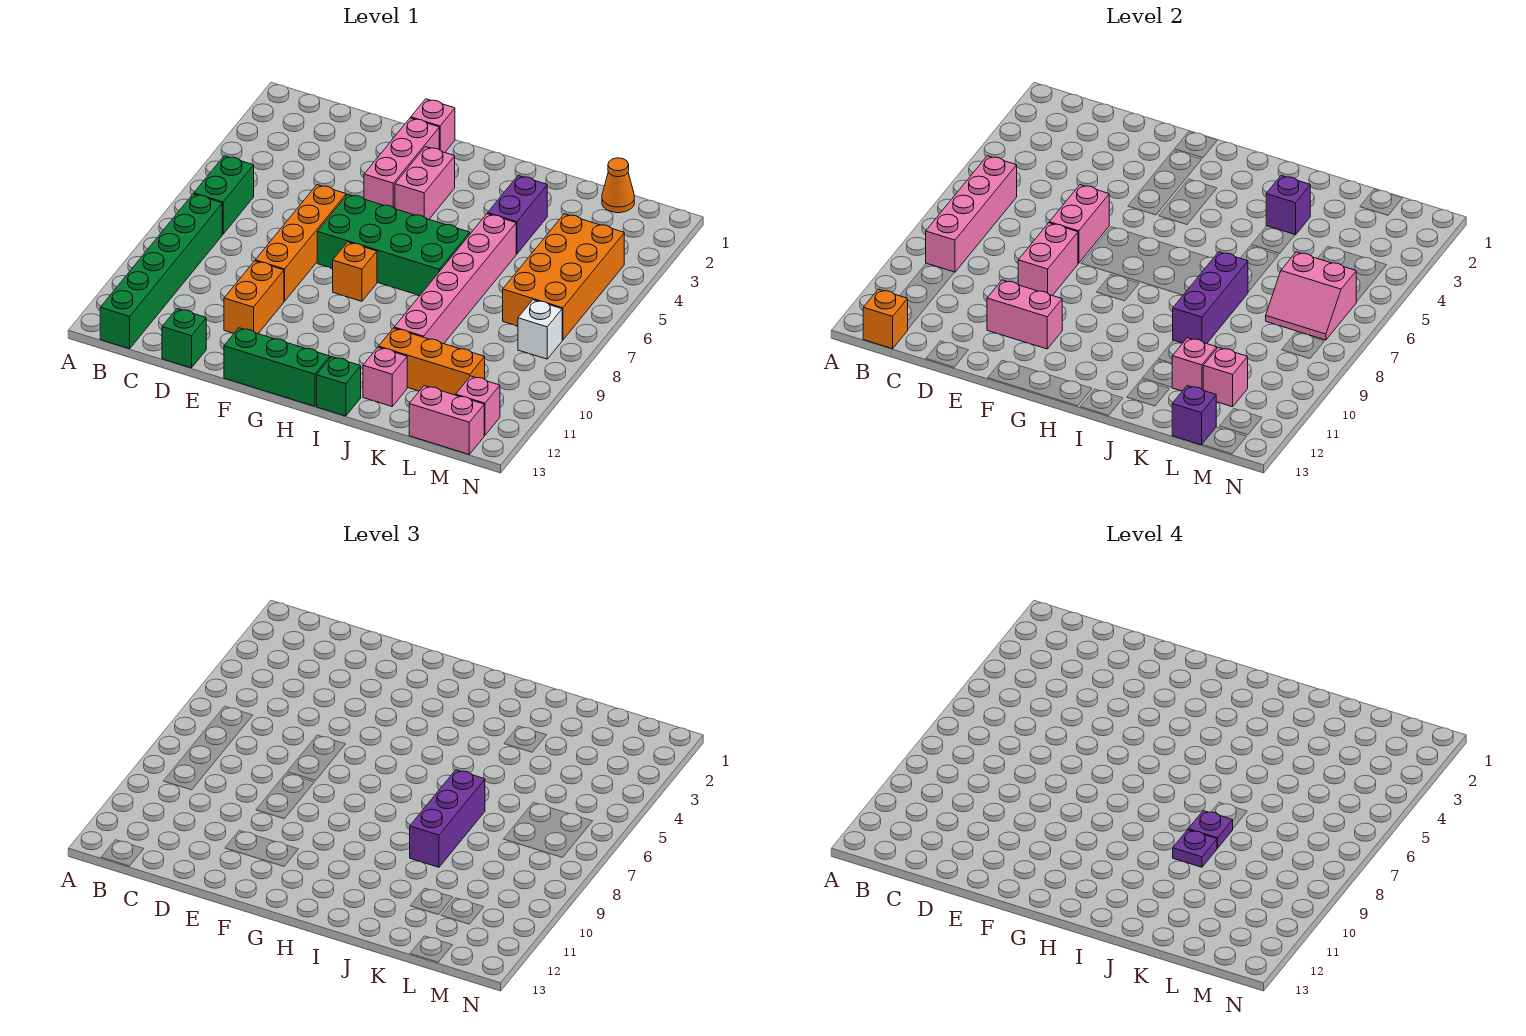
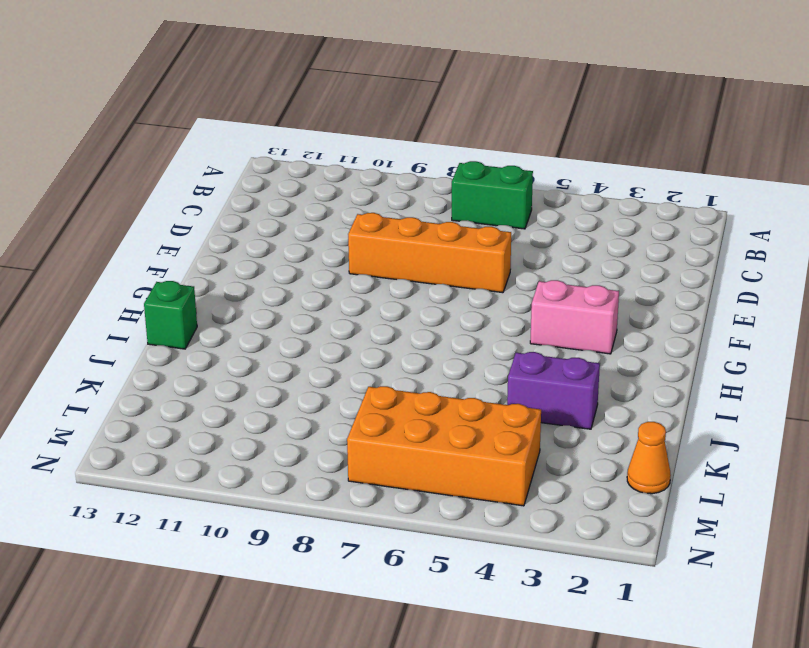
none -> green brick B8:B13 level 1
none -> green brick D13 level 1
none -> orange brick E10:E11 level 1
none -> pink brick F1 level 1

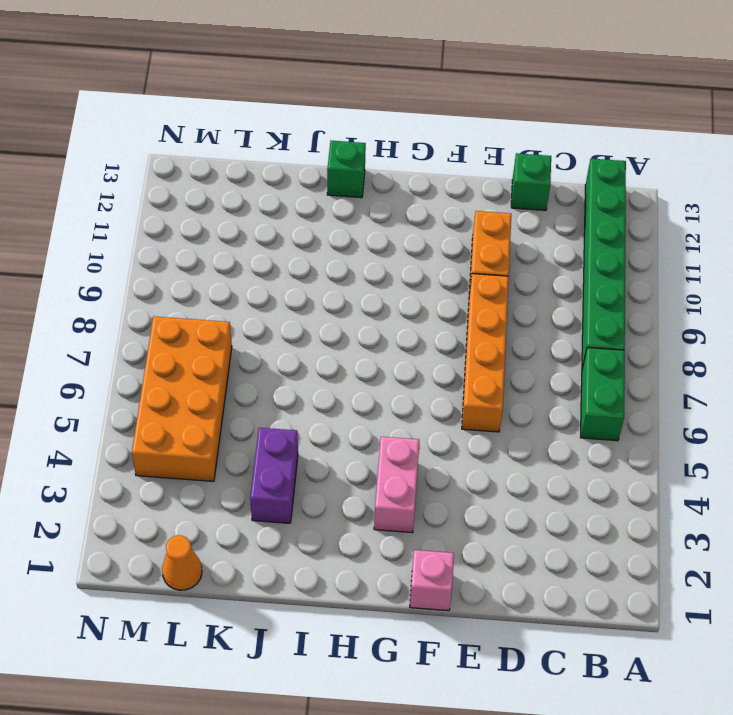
none -> pink brick F2:F4 level 1
none -> green brick F6:I7 level 1
none -> green brick F13:H13 level 1
none -> orange brick G8 level 1

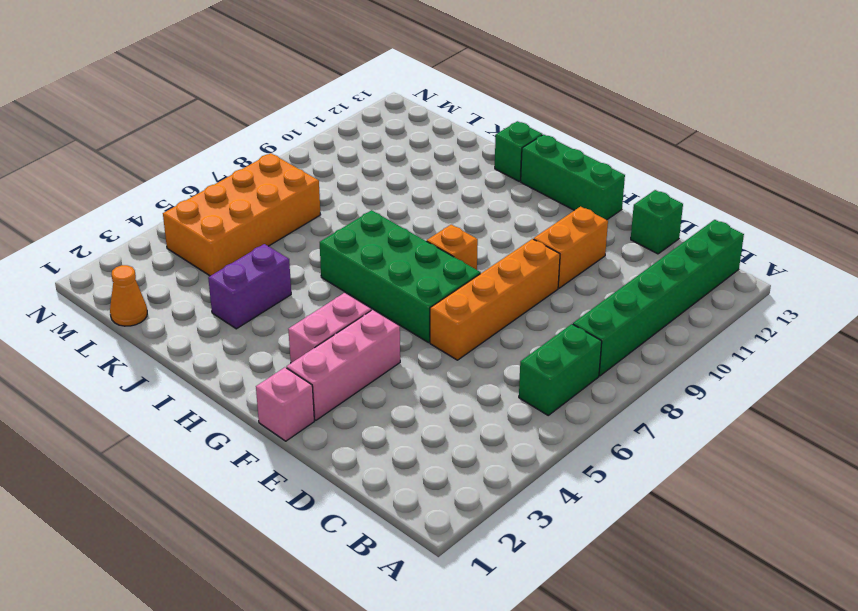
none -> pink brick J5:J10 level 1
none -> orange brick J11:L11 level 1
none -> pink brick J12 level 1
none -> pink brick L13:M13 level 1

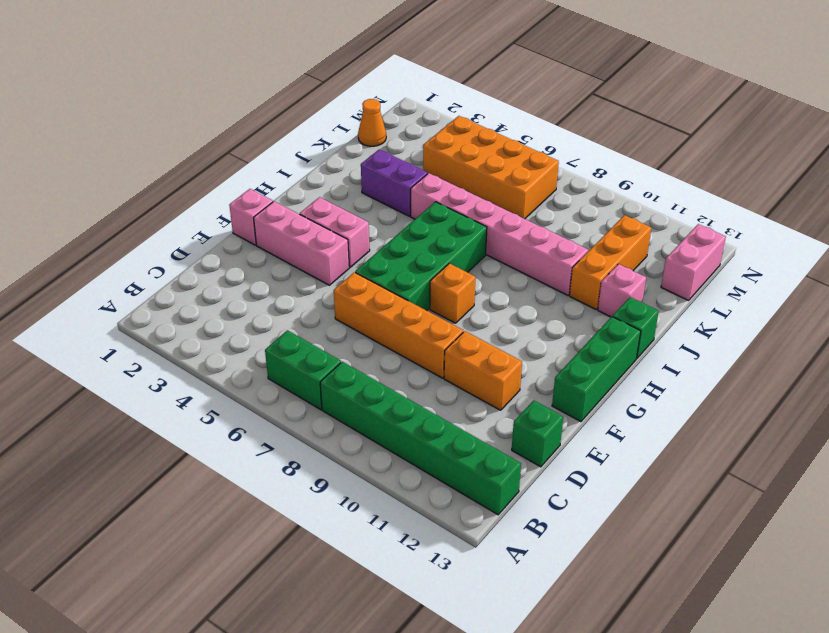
none -> white brick M8 level 1
none -> pink brick M12 level 1
none -> pink brick B6:B9 level 2
none -> orange brick B13 level 2

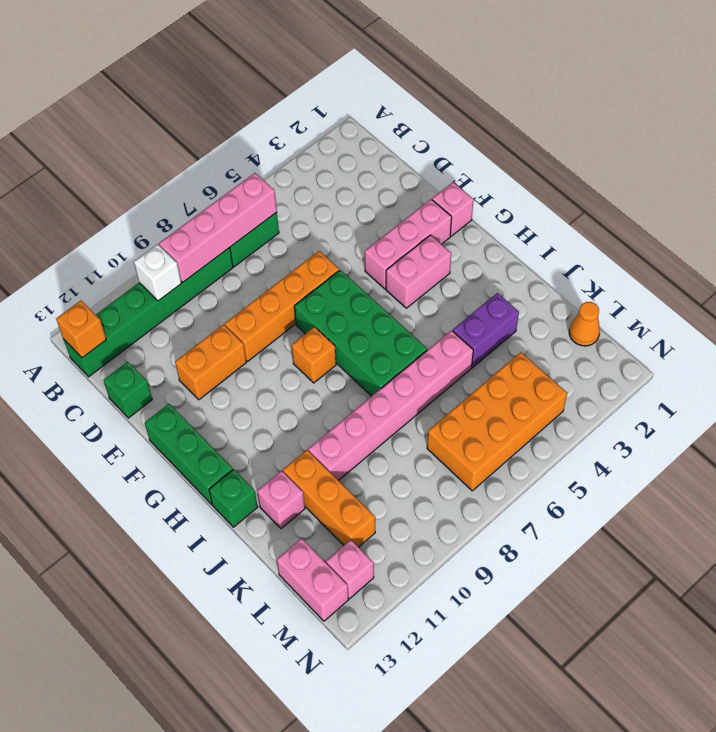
white brick B10 level 2 -> white brick M8 level 1
none -> pink brick E6:E7 level 2
none -> pink brick E8:E9 level 2
none -> pink brick E11:F11 level 2
none -> purple brick J3 level 2

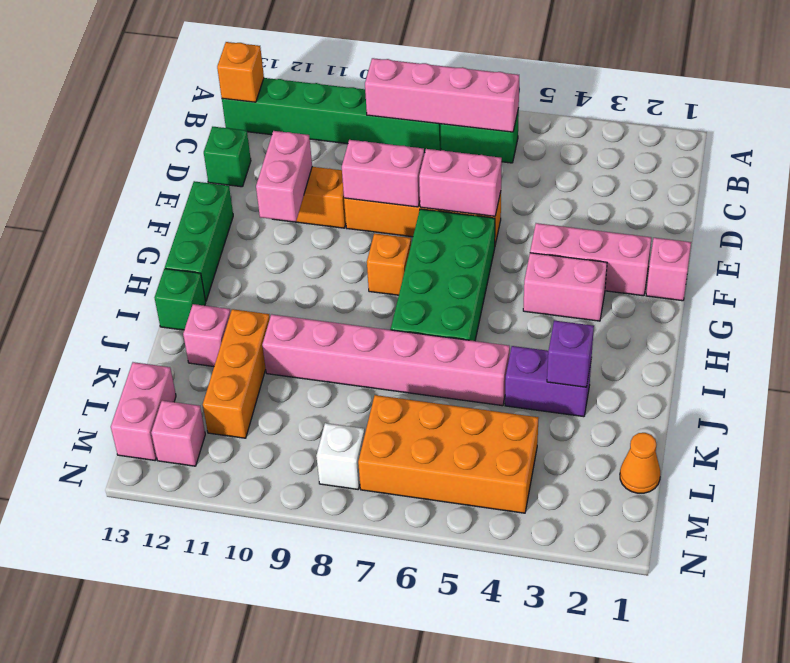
none -> purple brick J7:J9 level 2
none -> pink brick K11 level 2
none -> pink slope L6:M7 level 2 top 6
none -> pink brick L11 level 2

